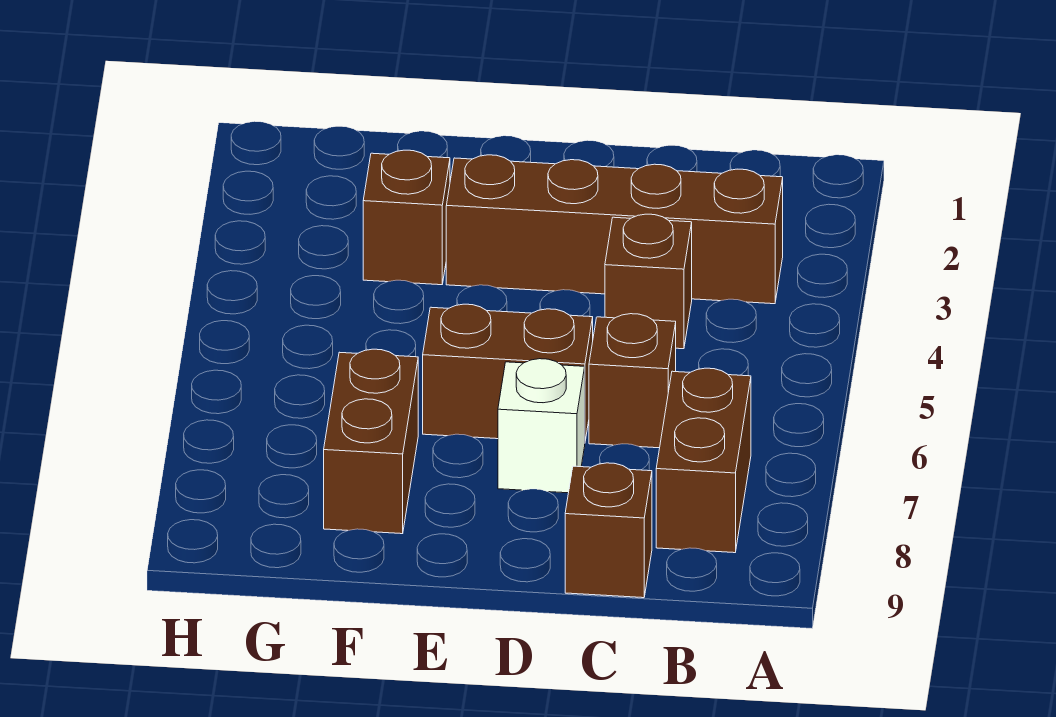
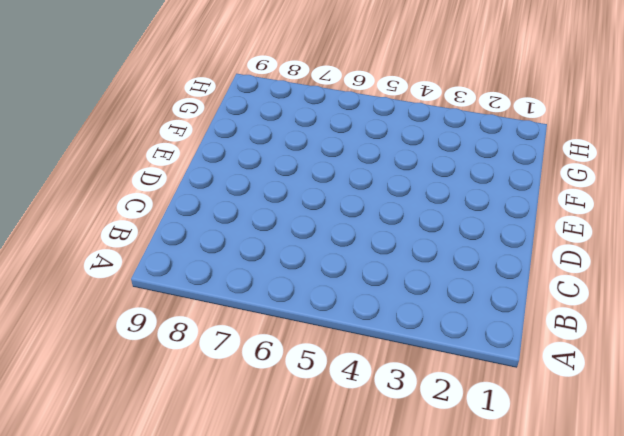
none -> brown brick B3:E3 level 1
none -> brown brick B7:B8 level 1

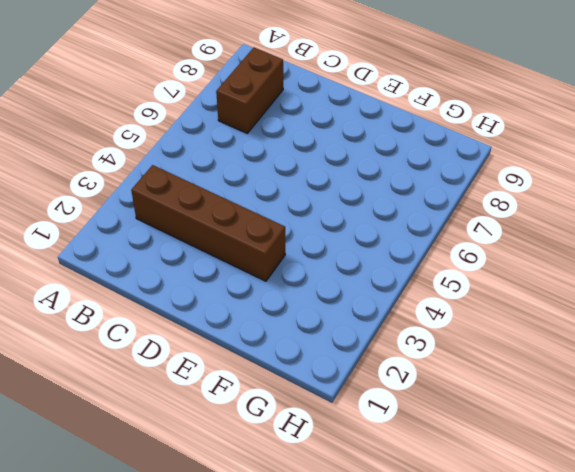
none -> brown brick C4 level 1
none -> brown brick C6 level 1

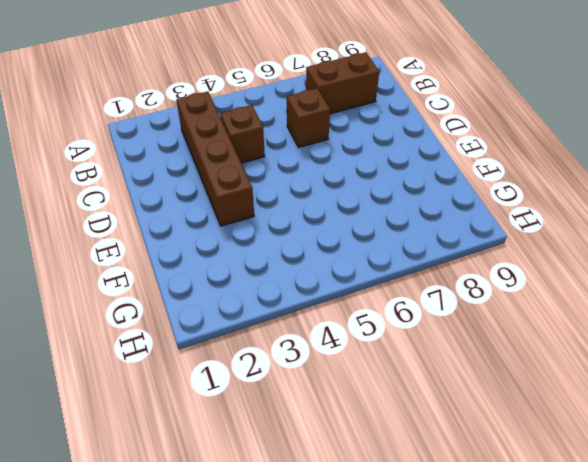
none -> brown brick C9 level 1
none -> brown brick D6:E6 level 1

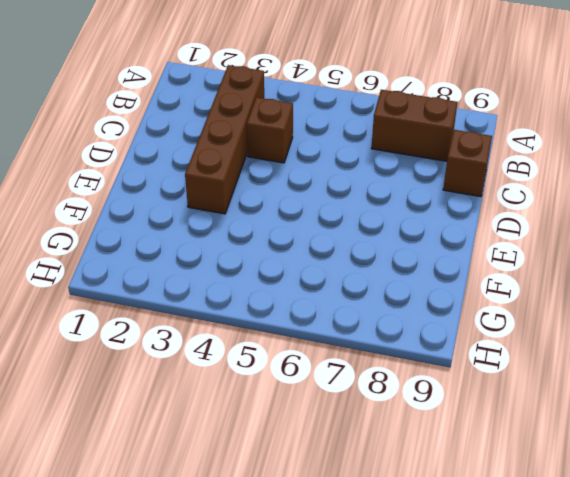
none -> brown brick C6 level 1
none -> brown brick D6:E6 level 1

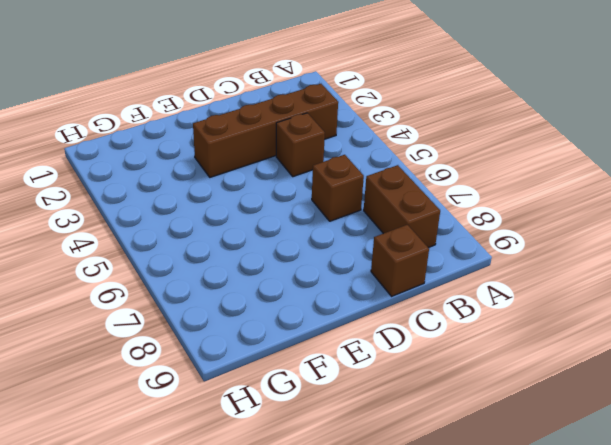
none -> brown brick D6:E6 level 1
none -> white brick D7 level 1

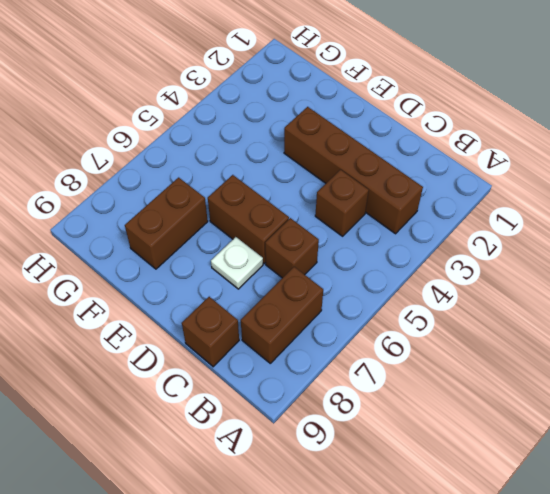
white plate D7 level 1 -> white brick D7 level 1
none -> brown brick F3 level 1

